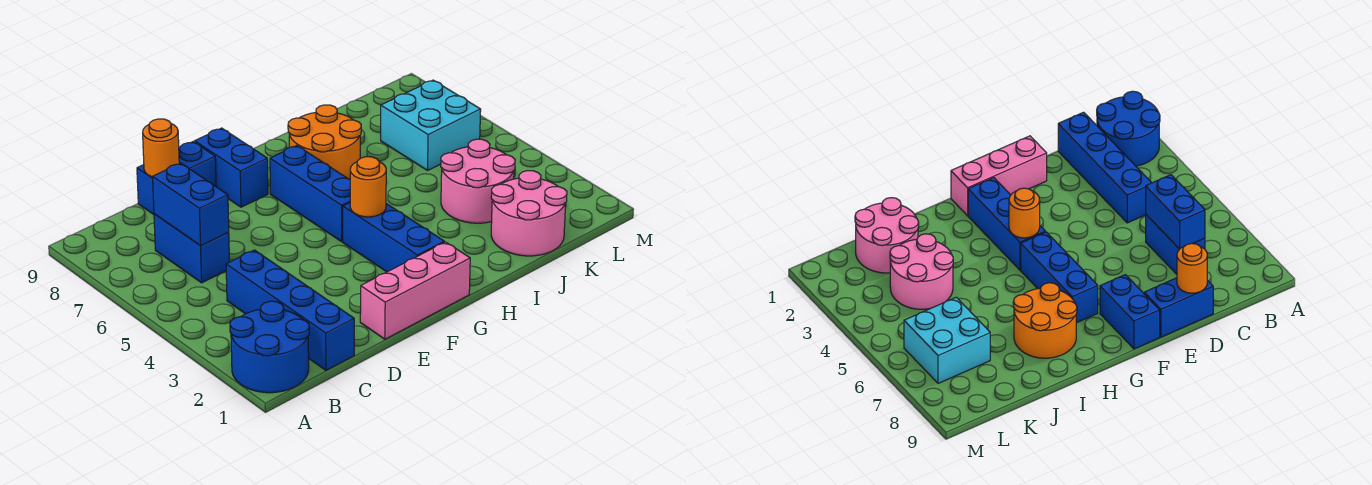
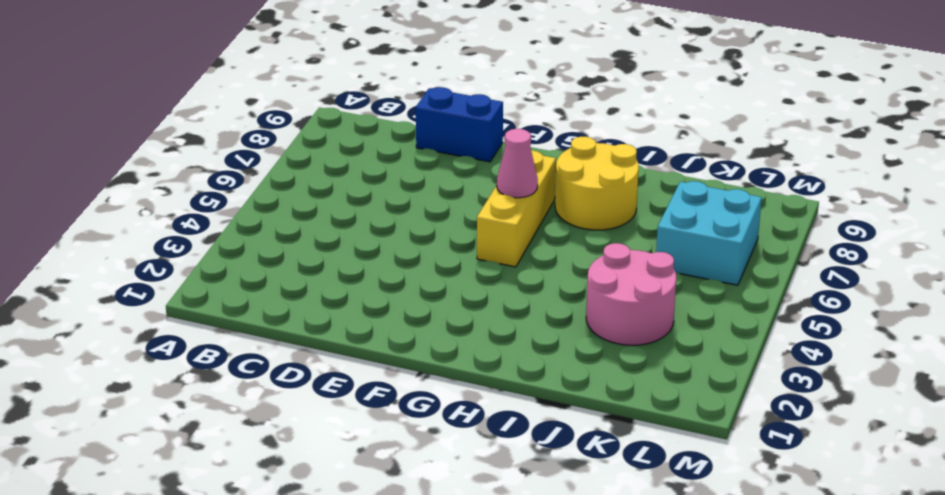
yellow brick G5:G7 level 1 -> blue brick G5:G7 level 1
pink cone G6 level 2 -> none
yellow round brick H7:I8 level 1 -> orange round brick H7:I8 level 1
none -> blue round brick A1:B2 level 1
none -> blue brick C1:C4 level 1
none -> blue brick C6:C7 level 1

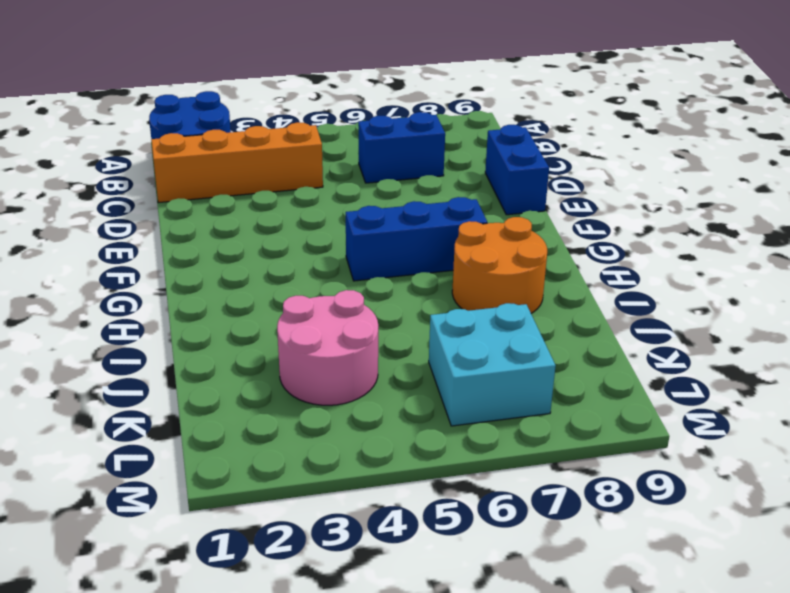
orange brick C1:C4 level 1 -> blue brick C1:C4 level 1
none -> pink brick E1:G1 level 1
none -> blue brick F8:F9 level 1
none -> blue brick G2:G4 level 1

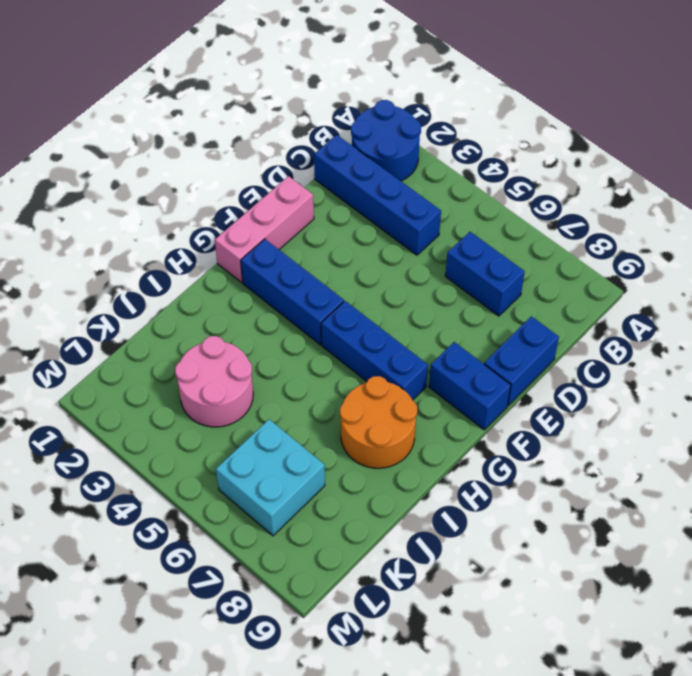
none -> pink round brick J1:K2 level 1
none -> blue brick C6:C7 level 2
none -> orange round brick D9 level 2

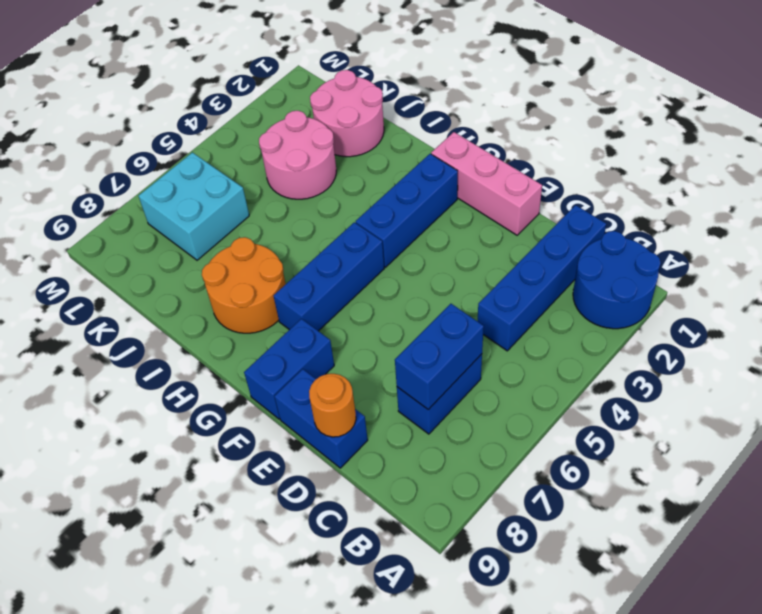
none -> orange round brick G4 level 2

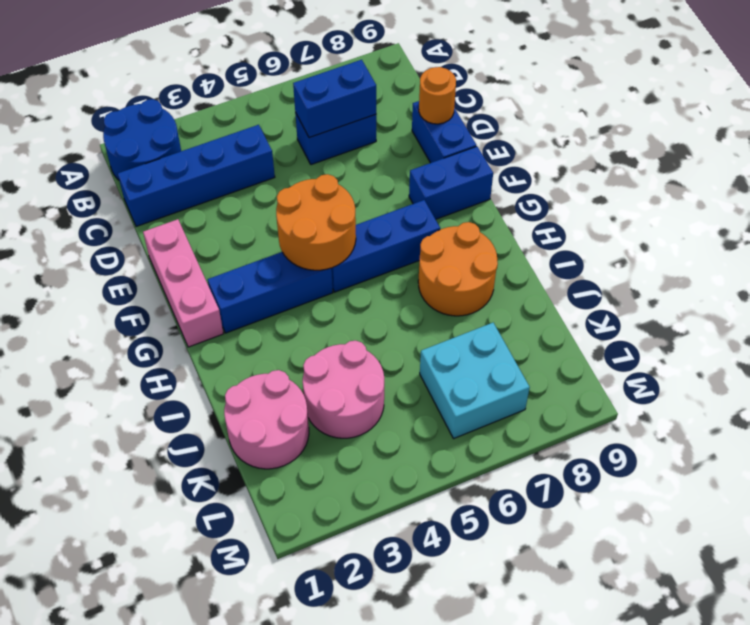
orange round brick F4:G5 level 2 -> orange round brick G4 level 2

